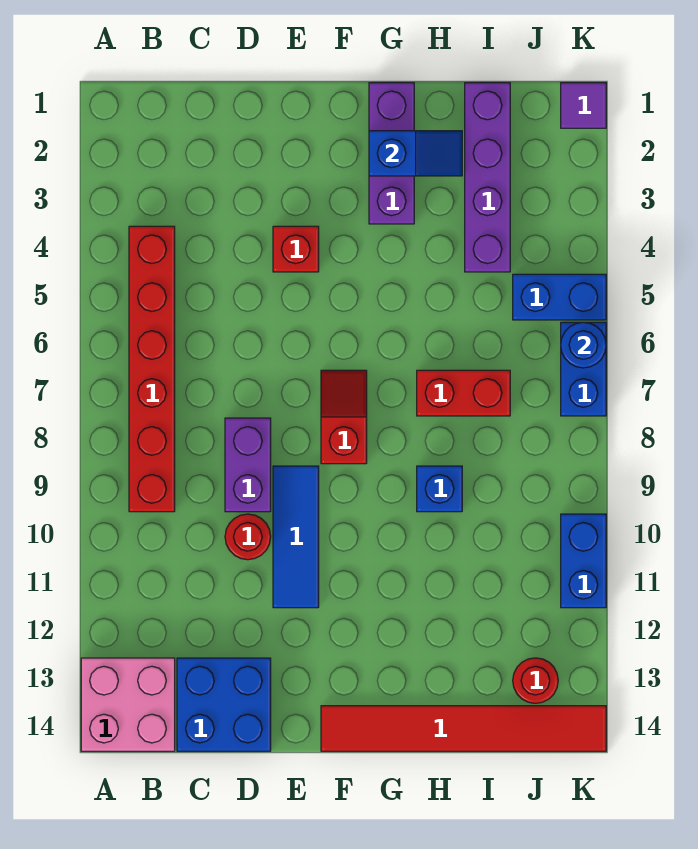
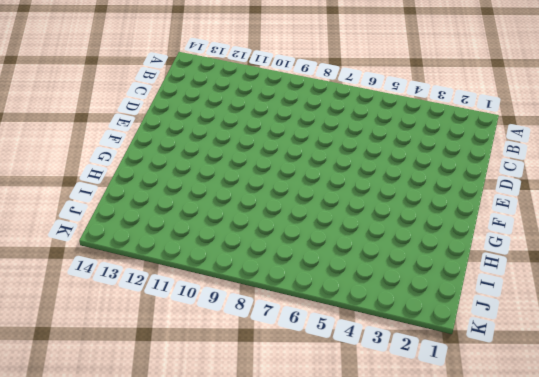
none -> pink brick A13:B14 level 1
none -> red brick B4:B9 level 1
none -> blue brick C13:D14 level 1

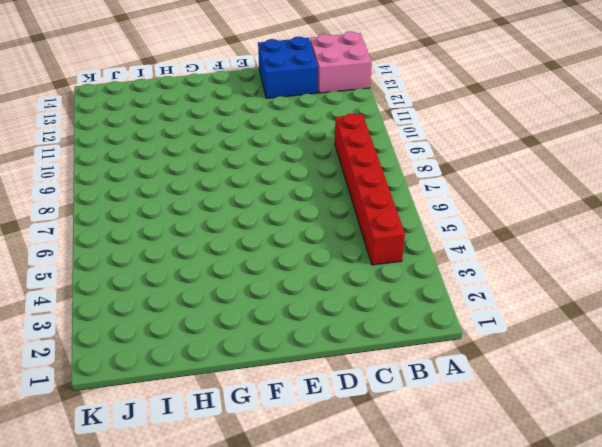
none -> purple brick D8:D9 level 1
none -> red round brick D10 level 1
none -> red brick E4 level 1

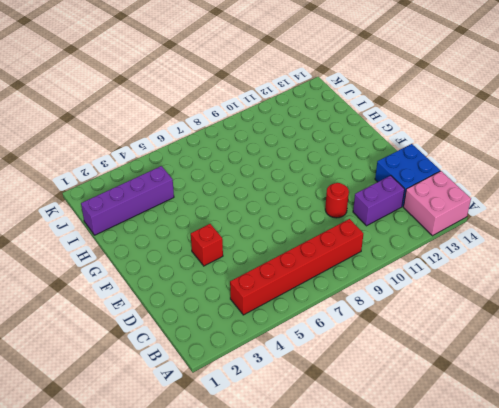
purple brick C11:C12 level 1 -> purple brick D8:D9 level 1
none -> blue tile E9:E11 level 1
none -> red slope F7:F8 level 1 top 8
none -> red tile F14:K14 level 1

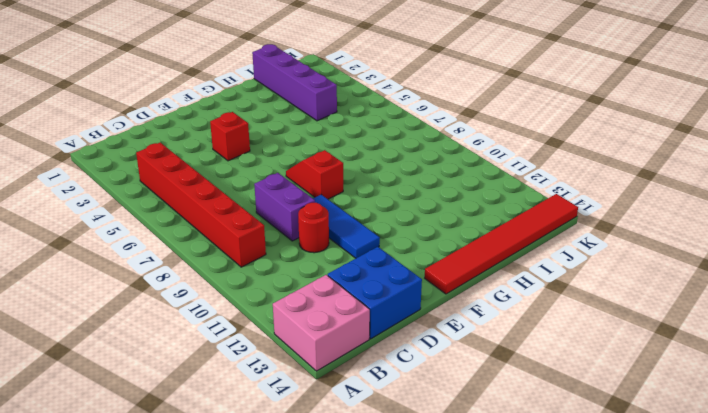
none -> purple brick G1:G3 level 1
none -> red brick H7:I7 level 1
none -> blue brick H9 level 1

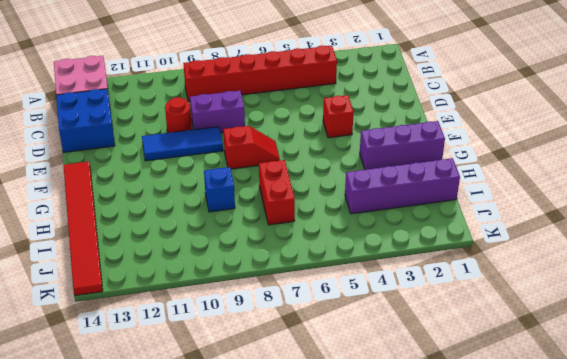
none -> blue brick J5:K5 level 1
none -> red round brick J13 level 1
none -> purple tile K1 level 1

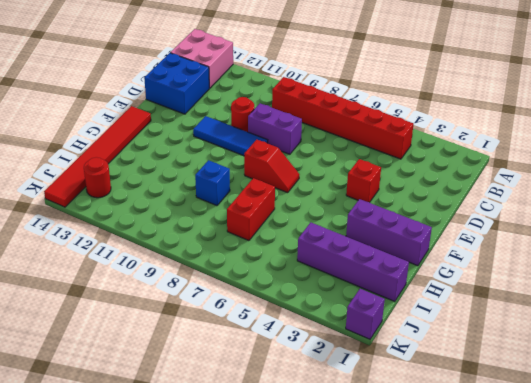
purple brick K1 level 1 -> purple tile K1 level 1
none -> blue brick J5:K5 level 1
none -> blue brick K6:K7 level 1
none -> blue brick K10:K11 level 1

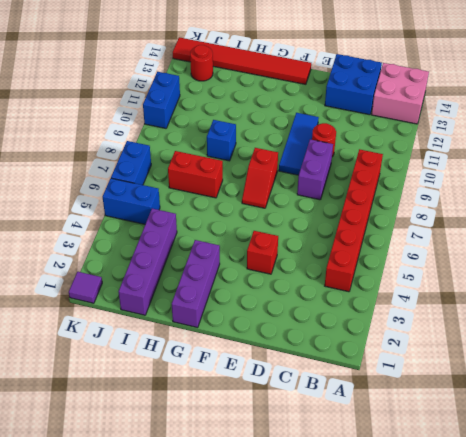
none -> blue slope G2:H2 level 2 top G
none -> blue round brick K6 level 2

